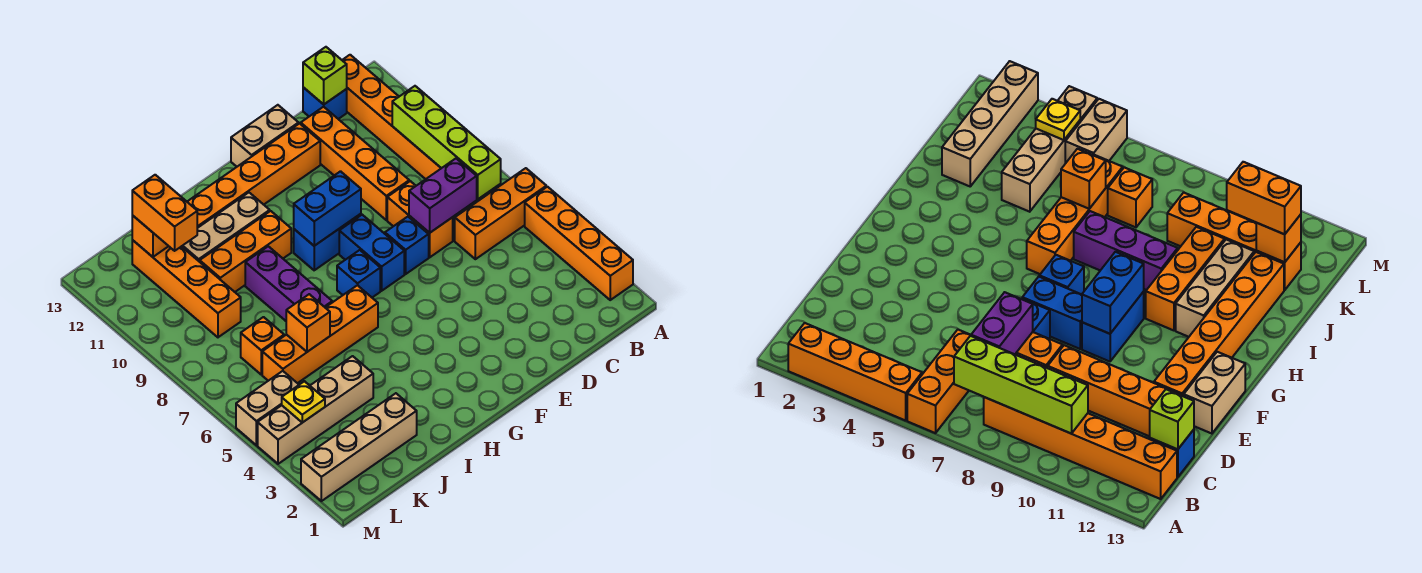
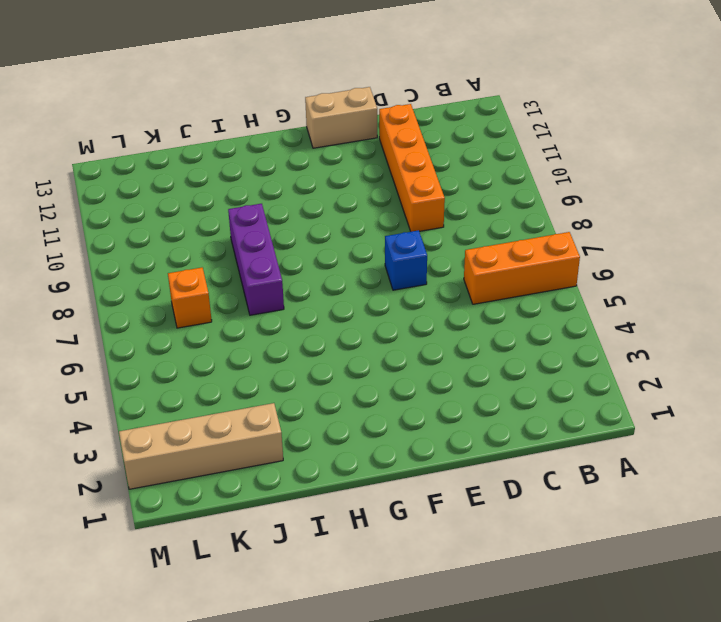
none -> orange brick A2:A5 level 1
none -> orange brick B8:B13 level 1
none -> blue brick C13 level 1

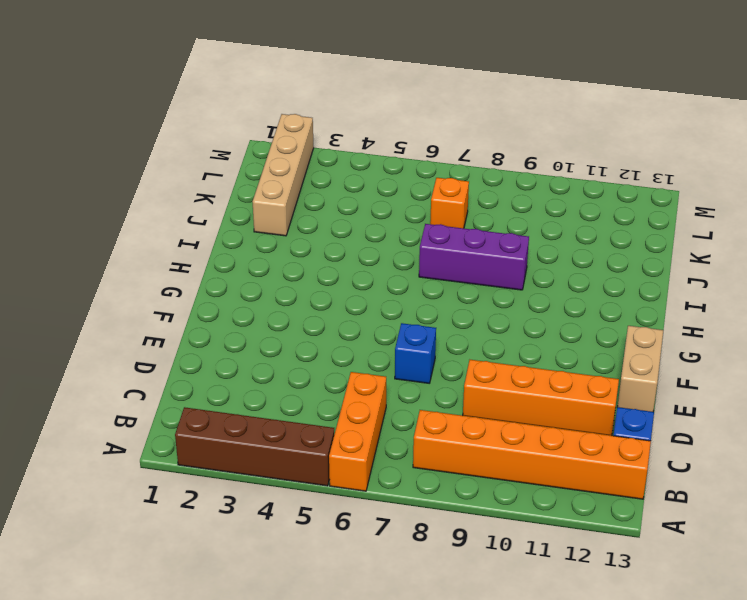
brown brick A2:A5 level 1 -> orange brick A2:A5 level 1
none -> orange brick D7:D8 level 1
none -> orange brick E12:J12 level 1
none -> blue brick F7:F8 level 1

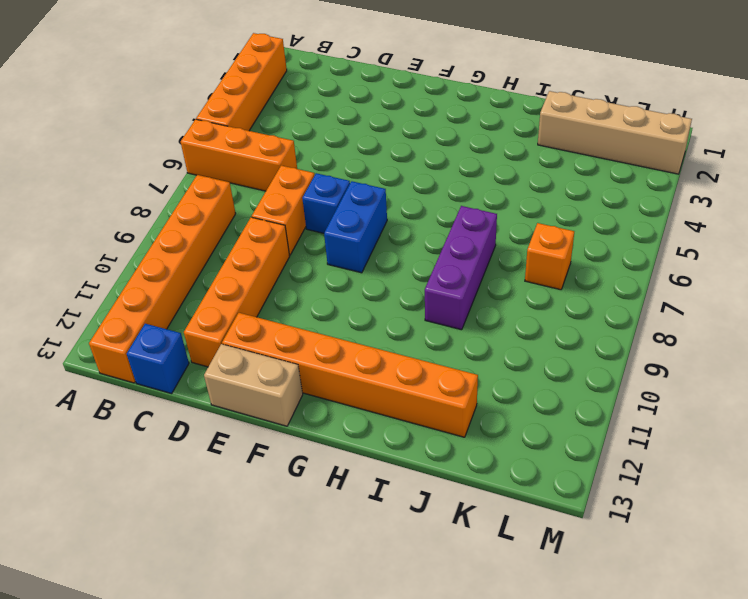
none -> blue brick F9:G9 level 1
none -> blue brick G7 level 1
none -> orange brick H6:K6 level 1

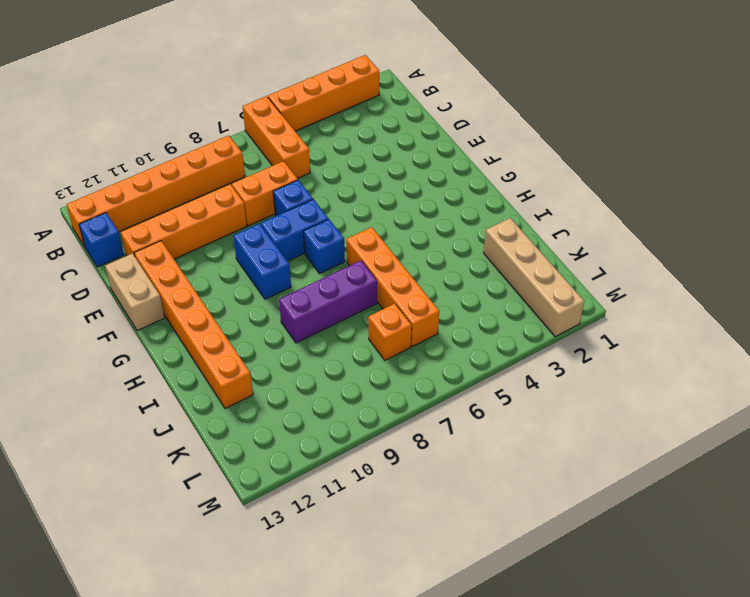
none -> orange brick H10:J10 level 1
none -> tan brick H11:J11 level 1
none -> tan brick J4:M4 level 1

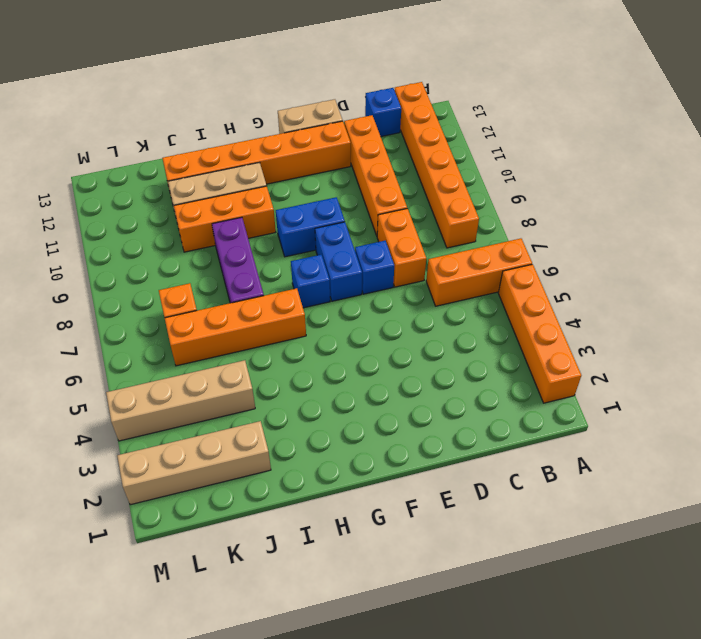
none -> orange brick K9:K12 level 1
none -> tan brick L5:M5 level 1
none -> lime brick B7:B10 level 2

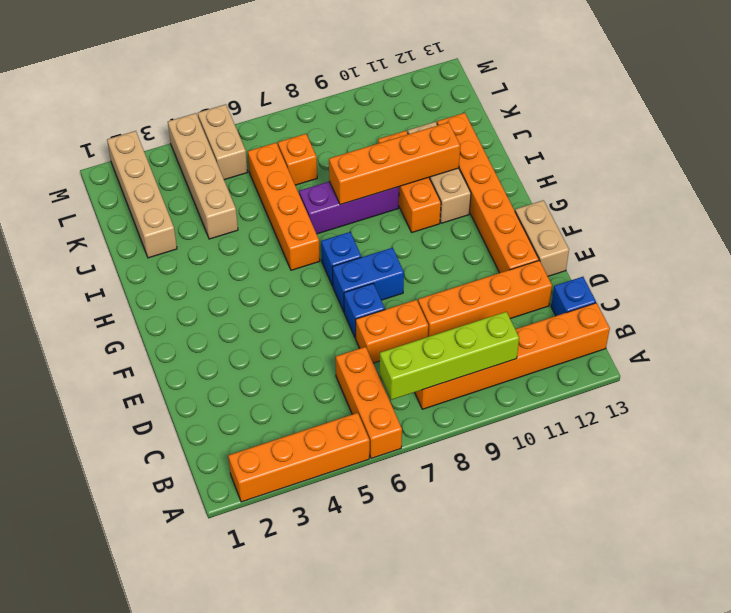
orange brick I8:I11 level 2 -> orange brick K9:K12 level 1
none -> blue brick F9:G9 level 1
none -> purple brick C7:D7 level 2
none -> lime brick C13 level 2

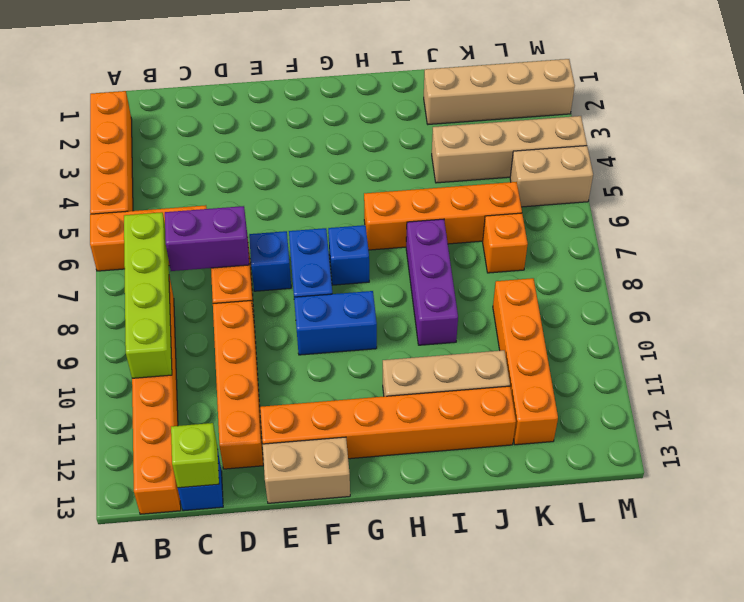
none -> orange brick H10:J10 level 1
none -> blue brick F9:G9 level 2
none -> orange brick J6 level 2

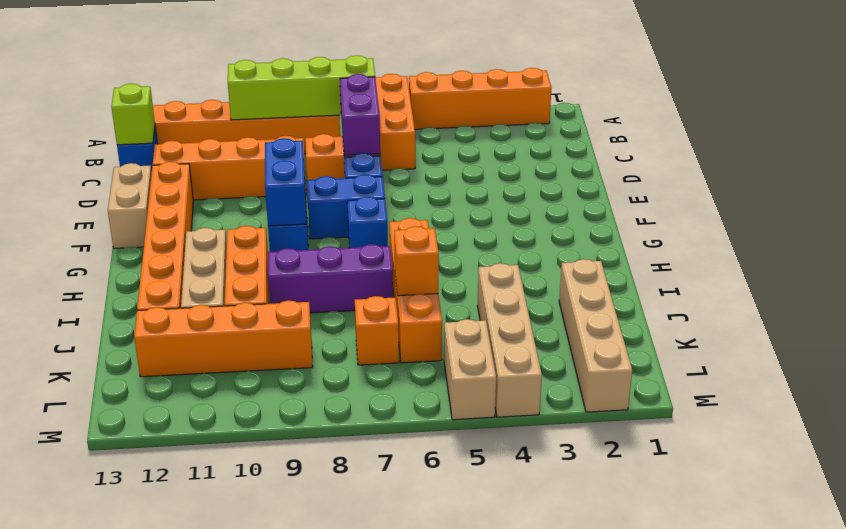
none -> orange brick K12 level 2
none -> yellow plate L4 level 2
none -> orange brick K11:K12 level 3

